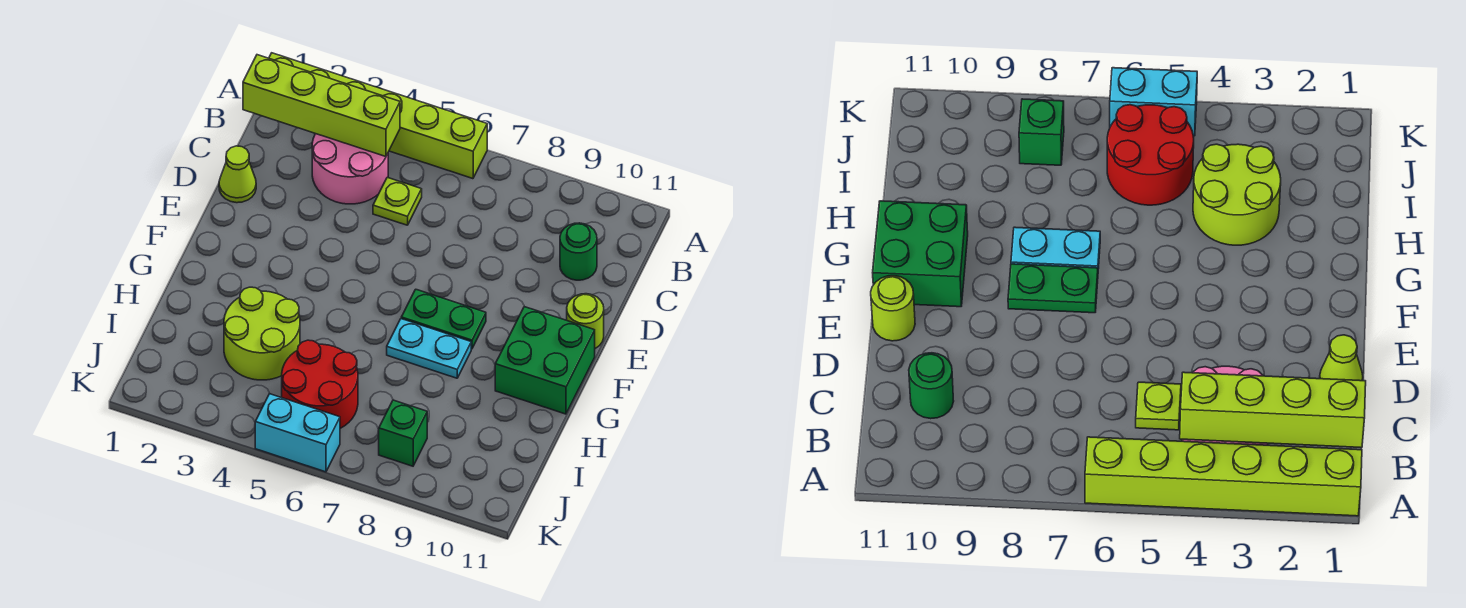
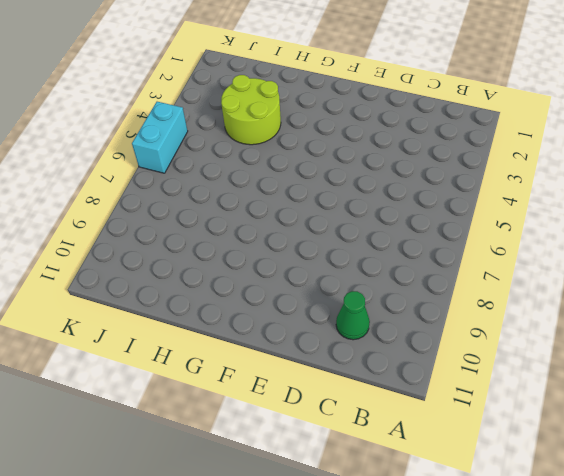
green cone C10 level 1 -> green round brick C10 level 1
none -> lime brick A1:A6 level 1
none -> pink round brick B3:C4 level 1
none -> lime plate C5 level 1

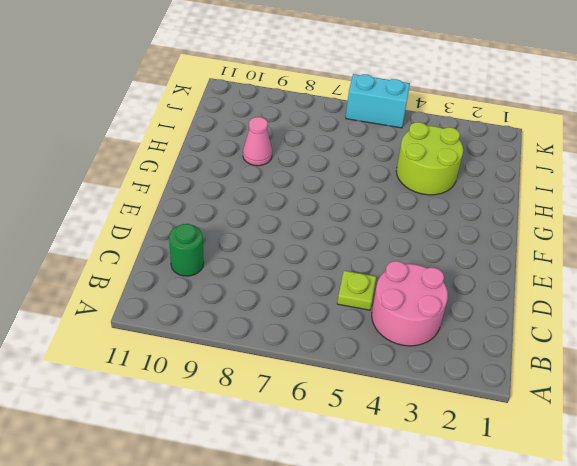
pink cone H9 level 1 -> none
none -> lime brick A1:A6 level 1
none -> lime cone D1 level 1
none -> lime round brick E11 level 1

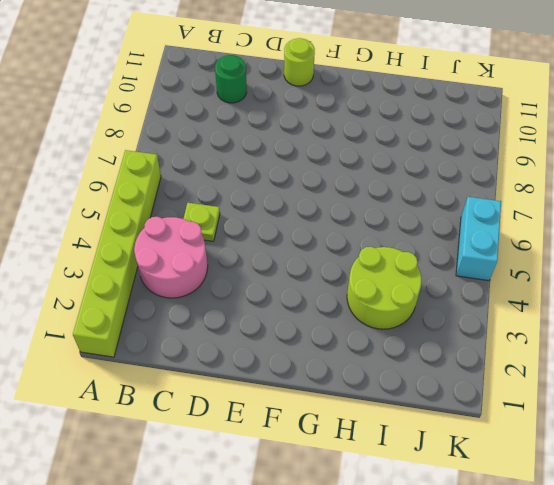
none -> lime cone D1 level 1
none -> green plate F7:F8 level 1
none -> green brick F10:G11 level 1

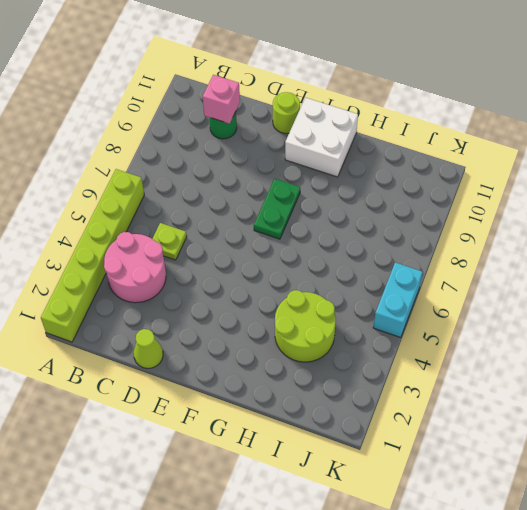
pink brick C10 level 2 -> none
white brick F10:G11 level 1 -> green brick F10:G11 level 1
none -> cyan plate G7:G8 level 1
none -> red round brick I5:J6 level 1
none -> green brick J8 level 1

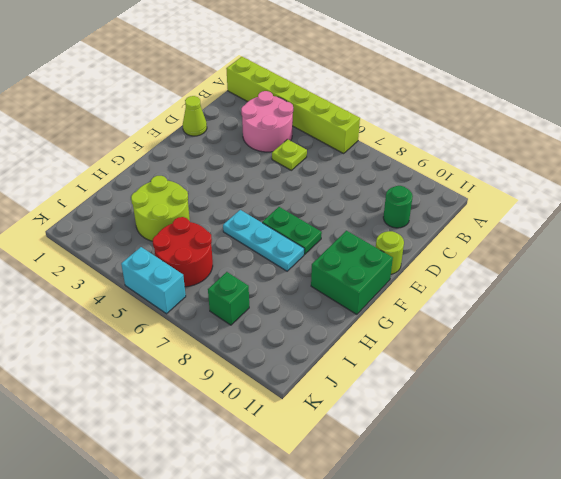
cyan plate G6:G8 level 1 -> cyan plate G7:G8 level 1
none -> lime brick B1:B4 level 2

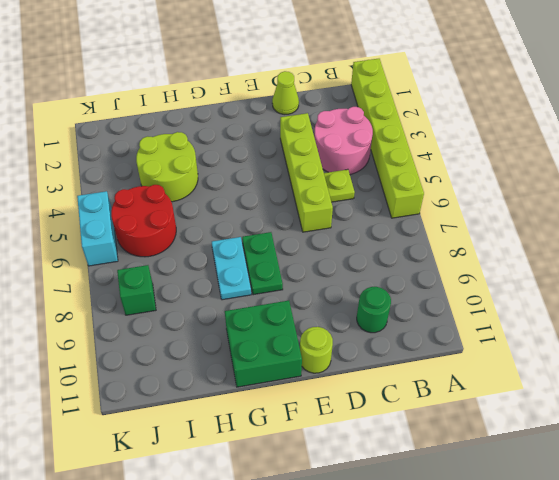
lime brick D3:D6 level 1 -> lime brick B1:B4 level 2

